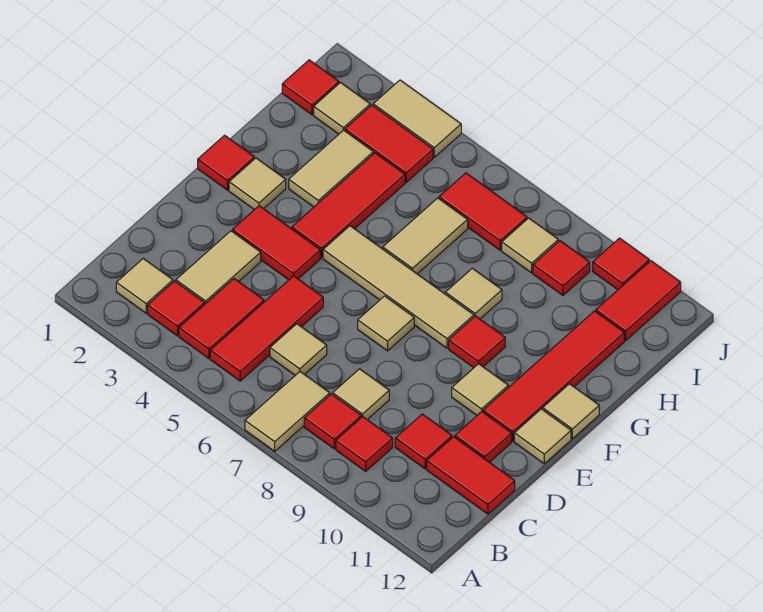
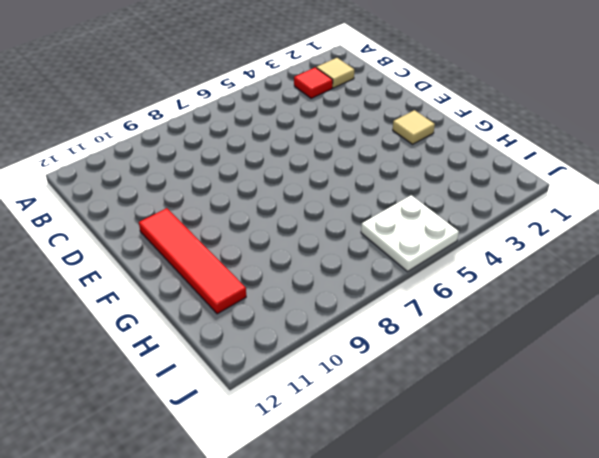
white plate I5:J6 level 1 -> red tile I6:I7 level 1
none -> tan tile A7:B7 level 1
none -> red tile B4:C4 level 1
none -> red tile B5:D5 level 1
none -> red tile B8 level 1

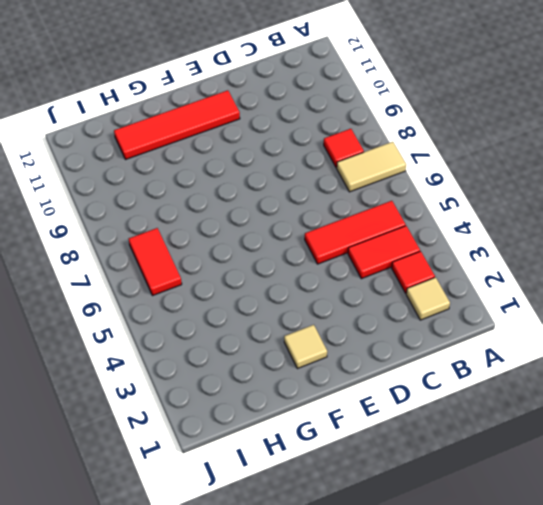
none -> red tile B9 level 1
none -> tan tile C3:D3 level 1
none -> tan tile C6 level 1
none -> tan tile C8 level 1

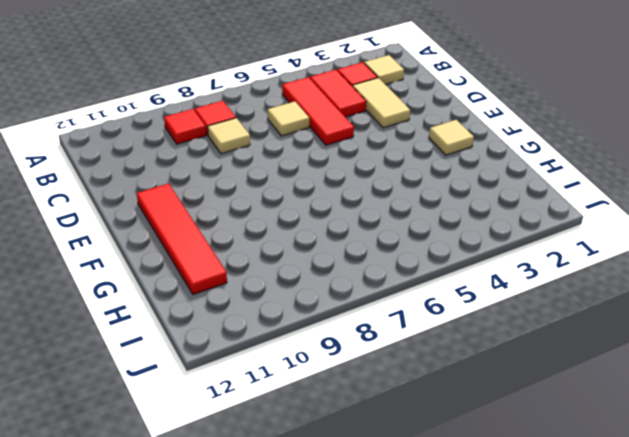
none -> tan tile A7:B7 level 1
none -> red tile C10 level 1
none -> red tile C11:C12 level 1
none -> red tile D11 level 1

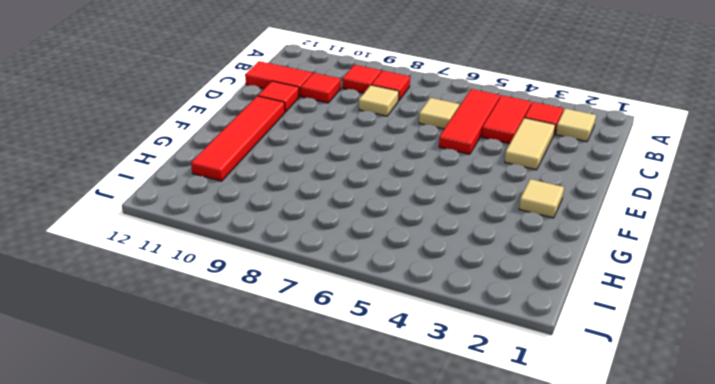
none -> tan tile A7:B7 level 1
none -> red tile E3:E4 level 1
none -> tan tile E7 level 1
none -> tan tile E10 level 1

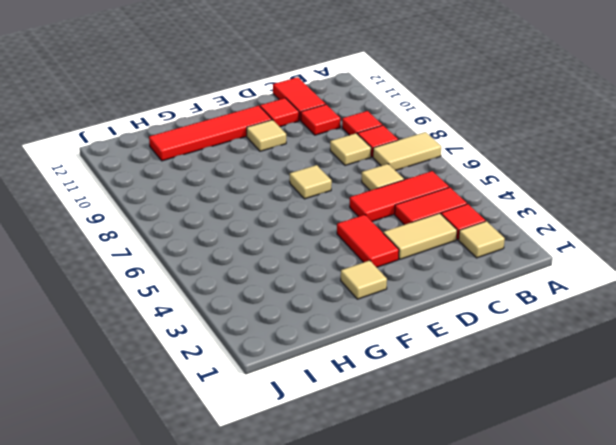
none -> tan tile E12 level 1
none -> red tile F1 level 1
none -> red tile F4:H4 level 1
none -> tan tile F5:F8 level 1

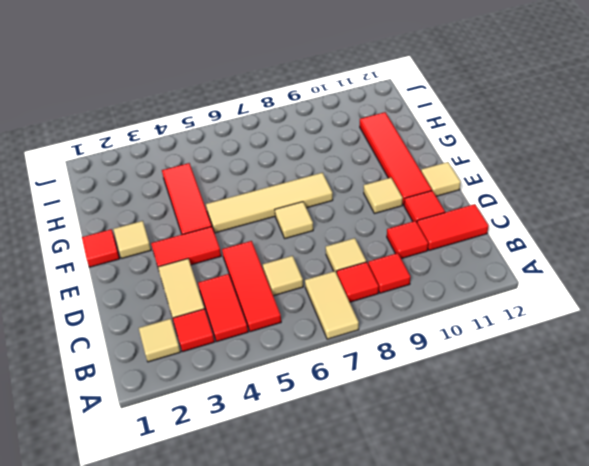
none -> red tile F9 level 1
none -> tan tile F12 level 1
none -> tan tile G3:H3 level 1
none -> tan tile G6:H6 level 1

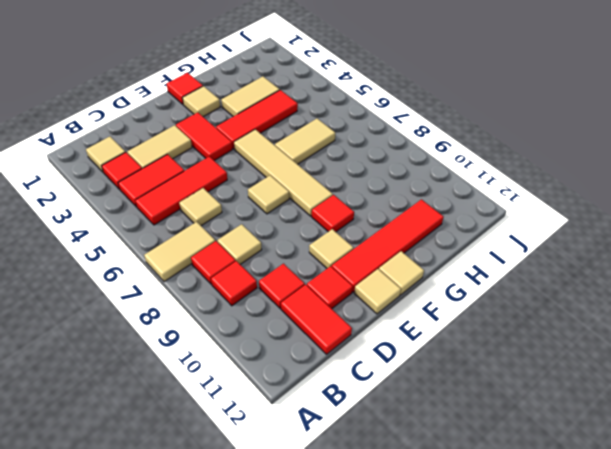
none -> tan tile G8 level 1
none -> red tile I1 level 1
none -> tan tile I2 level 1
none -> red tile I3:I4 level 1

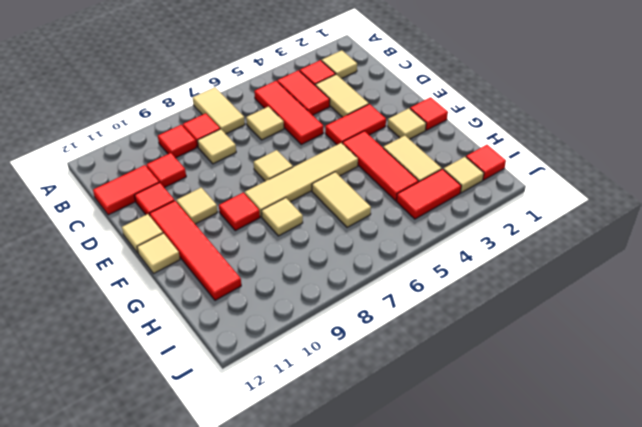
none -> red tile I6:I7 level 1
none -> tan tile I8 level 1
none -> red tile I9 level 1
none -> red tile I11:J11 level 1

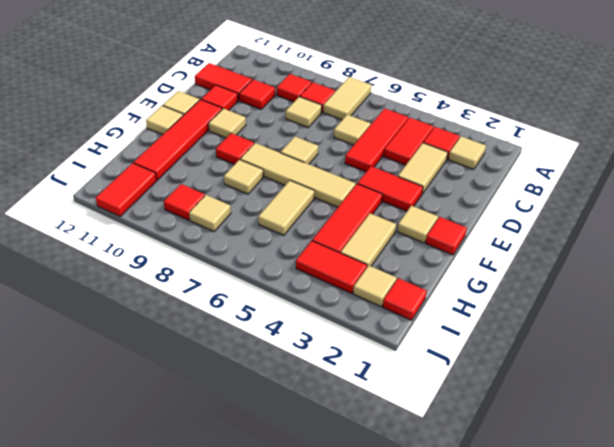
none -> red tile I6:I7 level 1
none -> tan tile J3:J4 level 1
none -> red tile J10 level 1

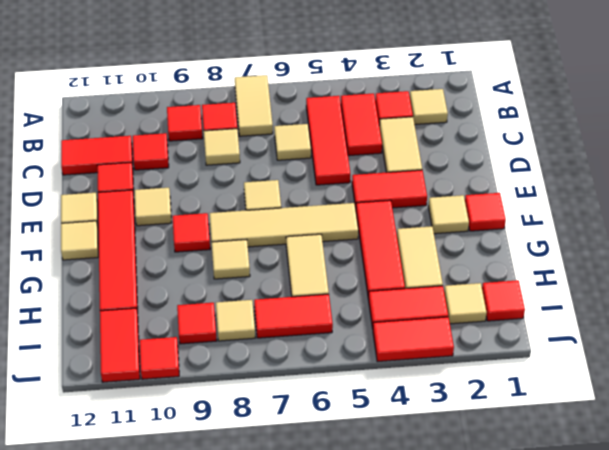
red tile J3:J4 level 1 -> tan tile J3:J4 level 1

